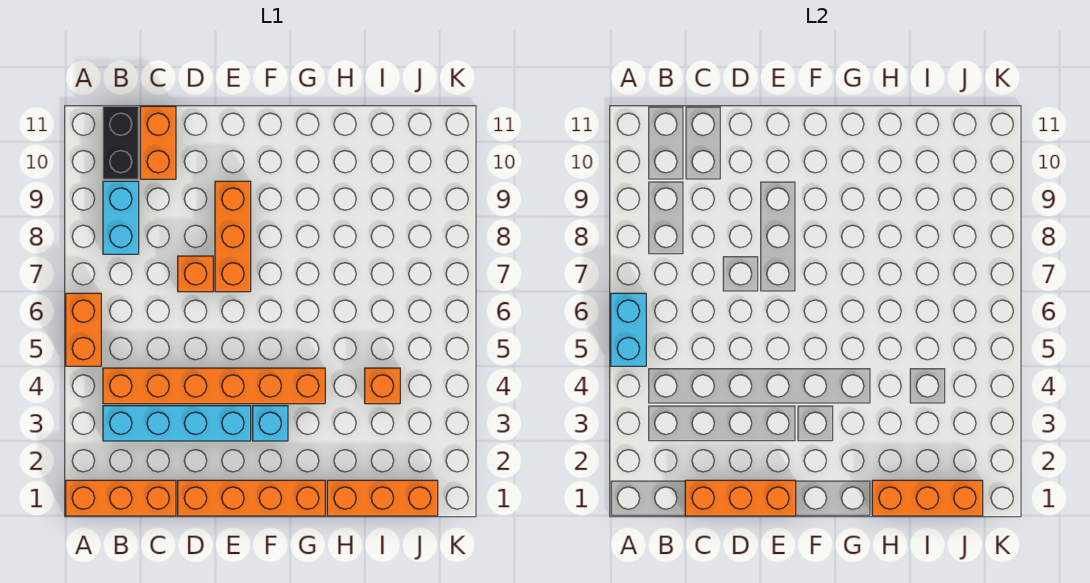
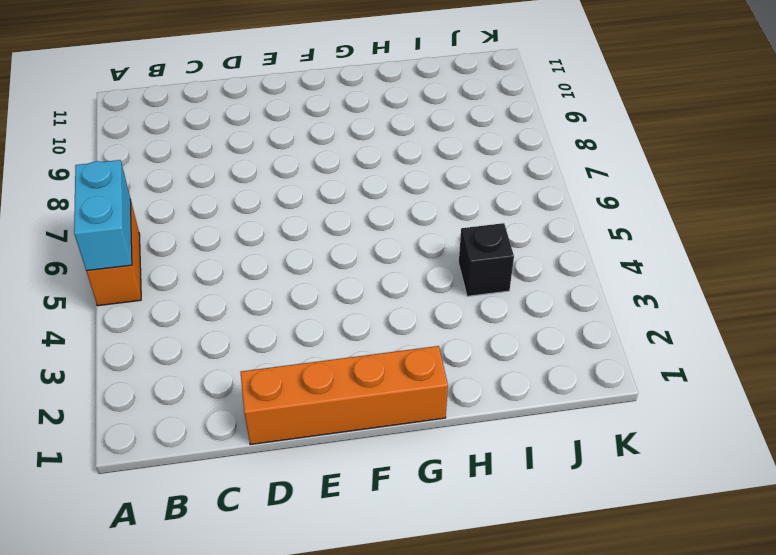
black brick I4 level 1 -> orange brick I4 level 1
none -> orange brick A1:C1 level 1
none -> cyan brick B3:E3 level 1
none -> orange brick B4:G4 level 1

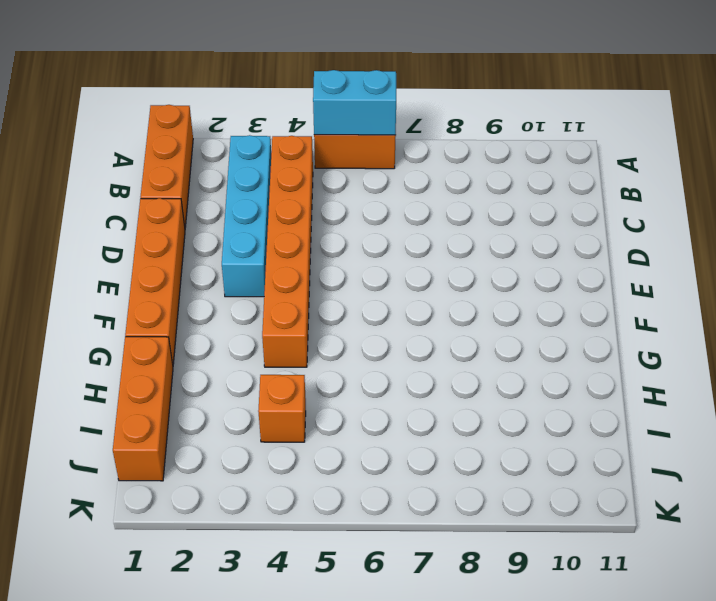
none -> cyan brick B8:B9 level 1
none -> black brick B10:B11 level 1
none -> orange brick C10:C11 level 1

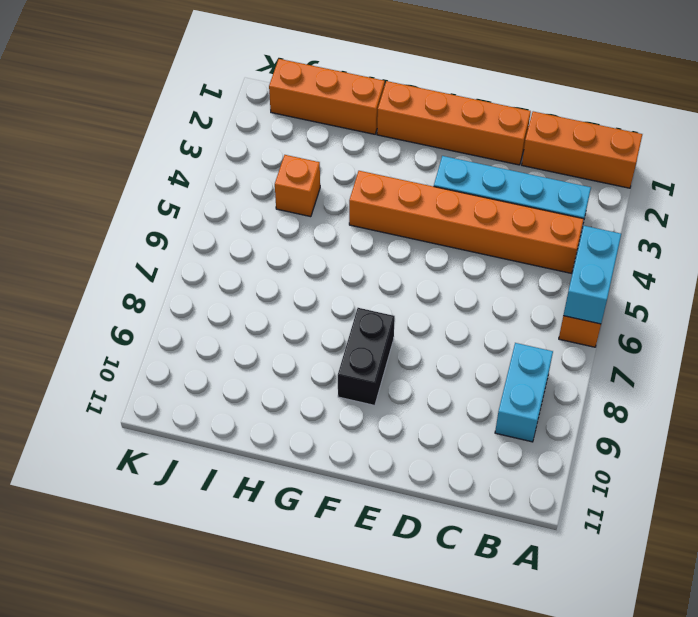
black brick F8:F9 level 1 -> black brick B10:B11 level 1
none -> orange brick C10:C11 level 1
none -> orange brick D7 level 1
none -> orange brick E7:E9 level 1

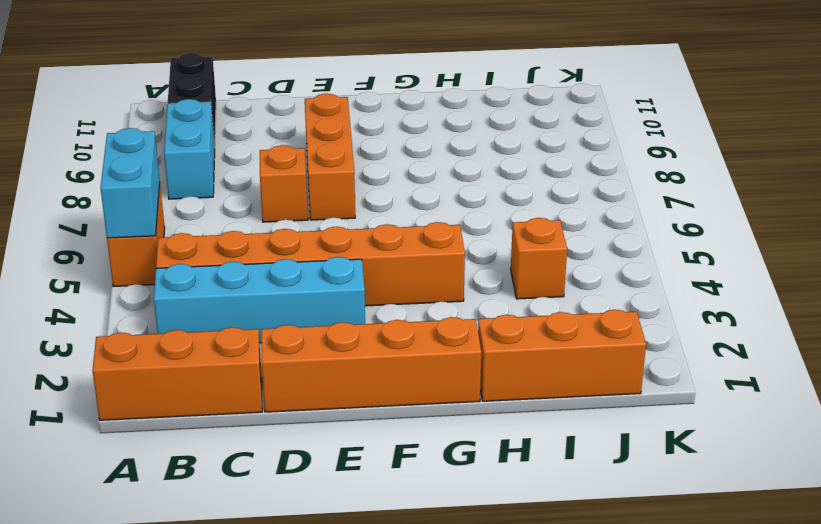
none -> orange brick C10:C11 level 1
none -> cyan brick F3 level 1
none -> orange brick C1:E1 level 2

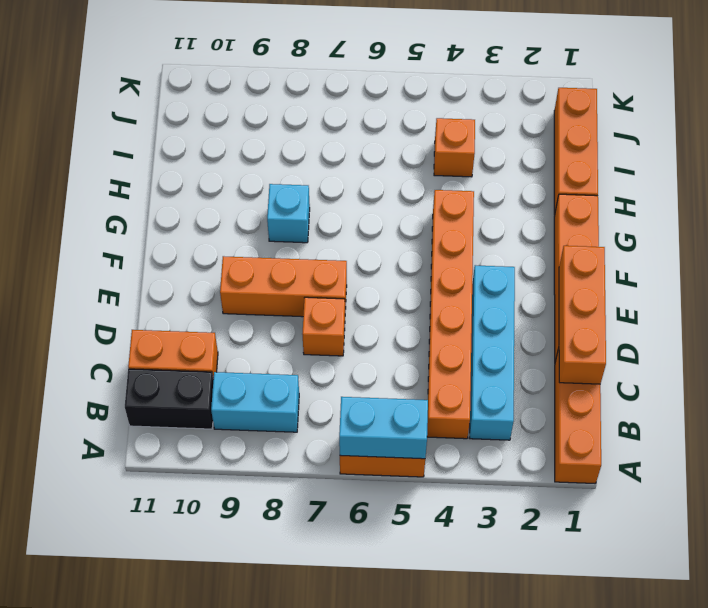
cyan brick G8 level 1 -> cyan brick F3 level 1
none -> orange brick H1:J1 level 2

